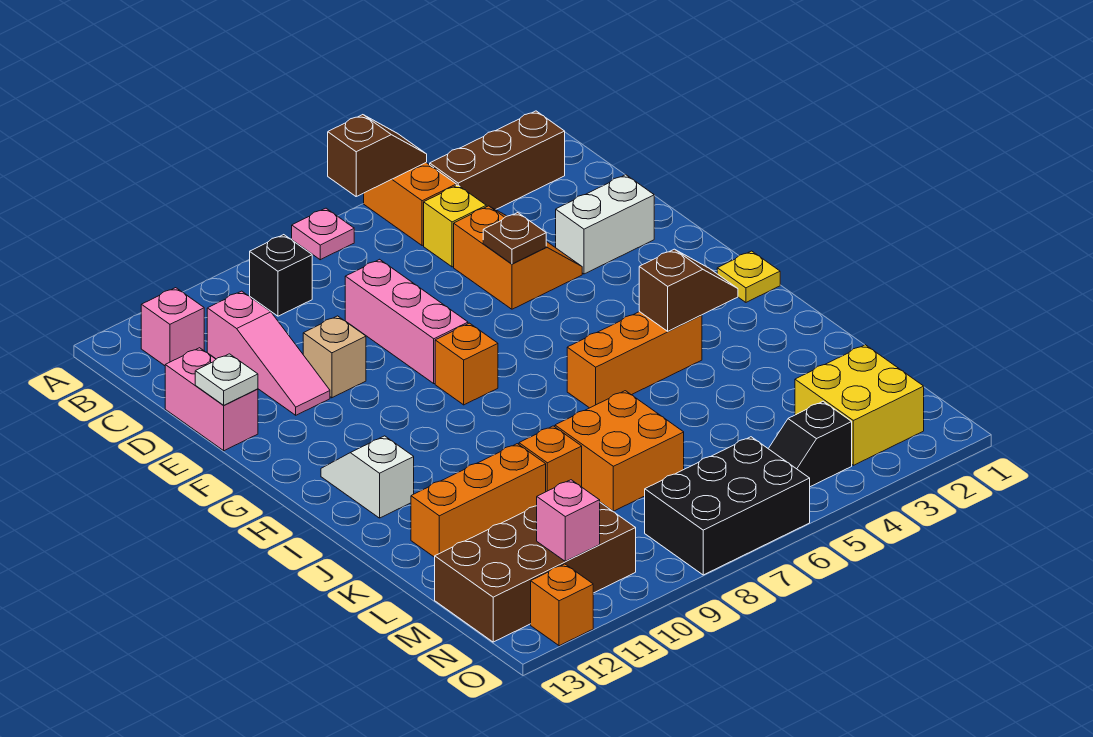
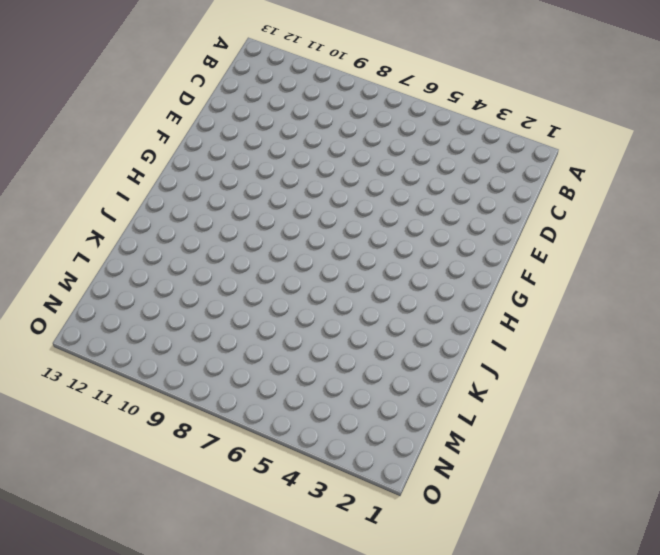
none -> orange brick A5:B5 level 1
none -> pink plate A7 level 1
none -> brown brick B2:B4 level 1

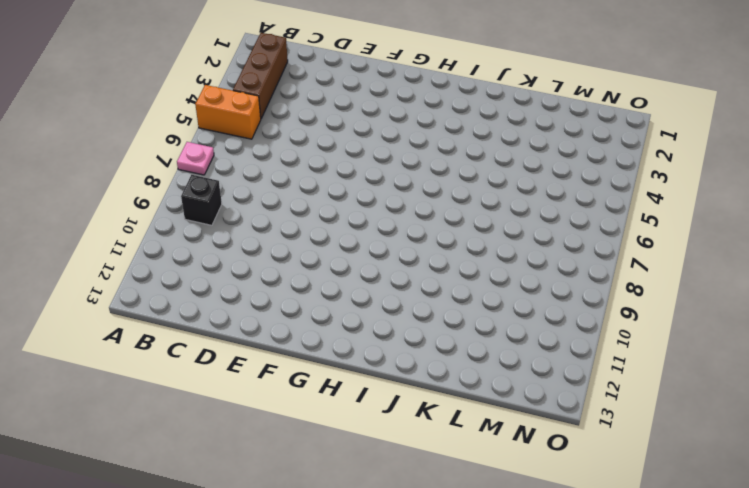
none -> pink brick B12 level 1
none -> yellow brick C5 level 1
none -> pink slope C11:E11 level 1 top C

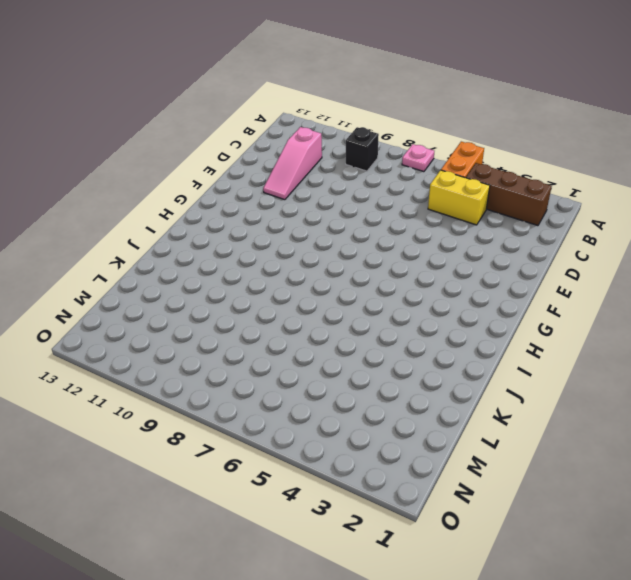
yellow brick C4:C5 level 1 -> yellow brick C5 level 1
none -> pink brick B12 level 1
none -> orange slope D4:E5 level 1 top 5
none -> pink brick D8:F8 level 1

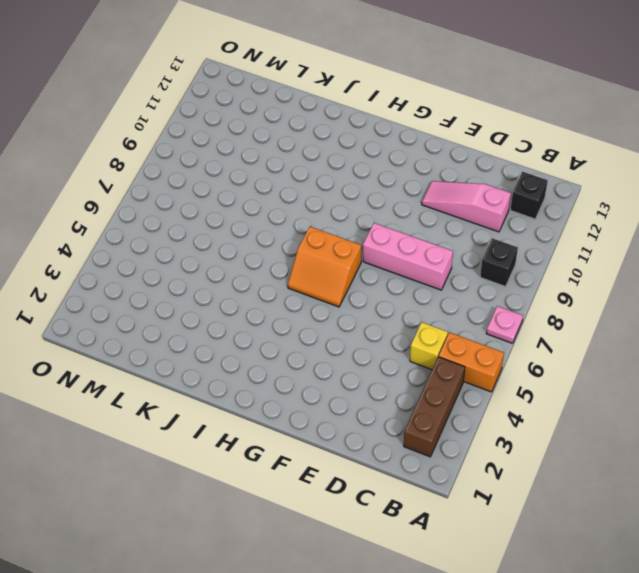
black brick B12 level 1 -> pink brick B12 level 1
orange slope G6:H7 level 1 top 7 -> orange slope D4:E5 level 1 top 5
none -> pink brick D13:E13 level 1
none -> white brick E2:E3 level 1
none -> tan brick E10 level 1

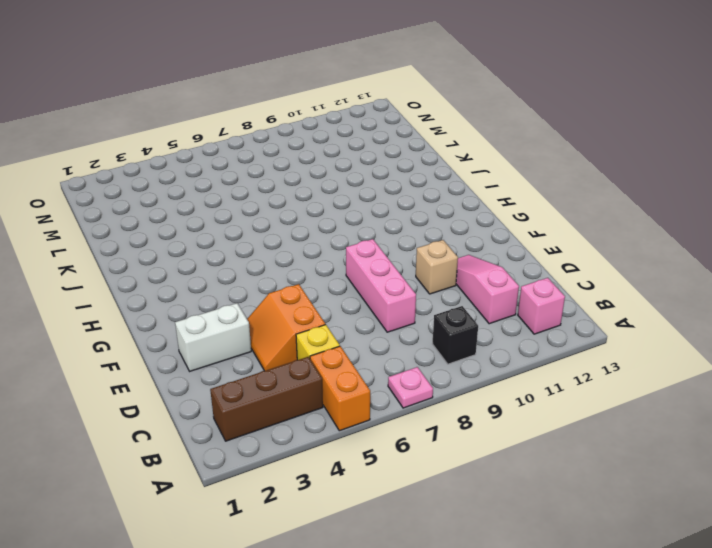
none -> pink brick D13:E13 level 1
none -> orange brick G8 level 1
none -> yellow plate H1 level 1

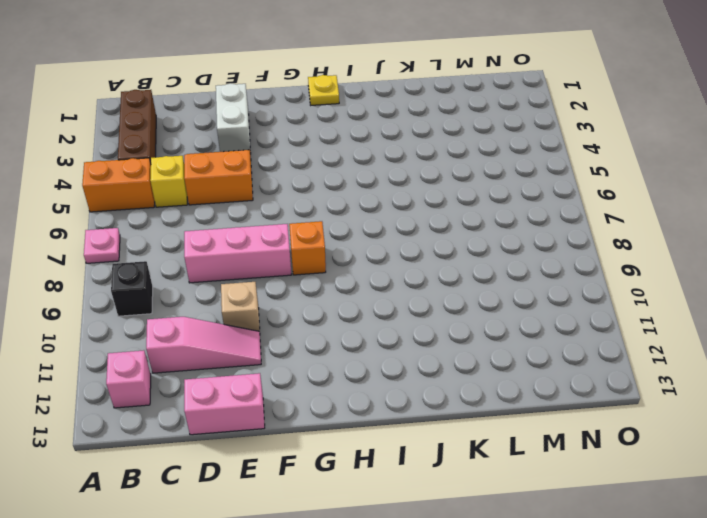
none -> white slope H12:I12 level 1 top I
none -> orange brick I4:I6 level 1
none -> orange brick K7:L8 level 1

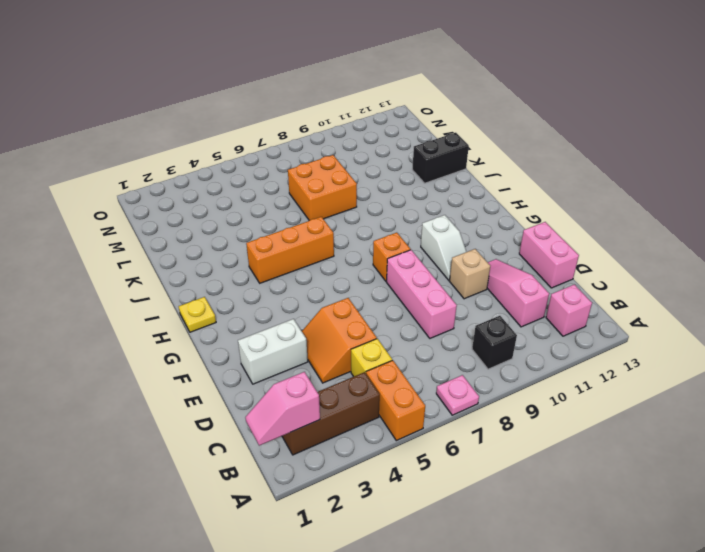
pink slope B1:B2 level 2 top 2 -> none
white slope F10:G10 level 1 top G -> white slope H12:I12 level 1 top I
black brick K12:K13 level 1 -> orange brick K10:K12 level 1
none -> orange brick K9 level 1
none -> yellow brick M2:N3 level 1
none -> brown brick M10:N13 level 1

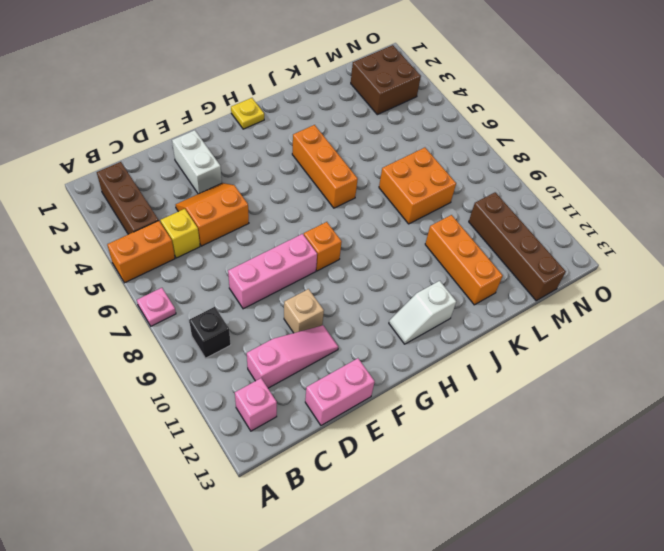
brown brick M2:N3 level 1 -> yellow brick M2:N3 level 1
brown brick M10:M13 level 1 -> brown brick M10:N13 level 1
none -> orange brick K9 level 1
none -> black slope N4:N5 level 1 top 4
none -> black brick N6:O8 level 1

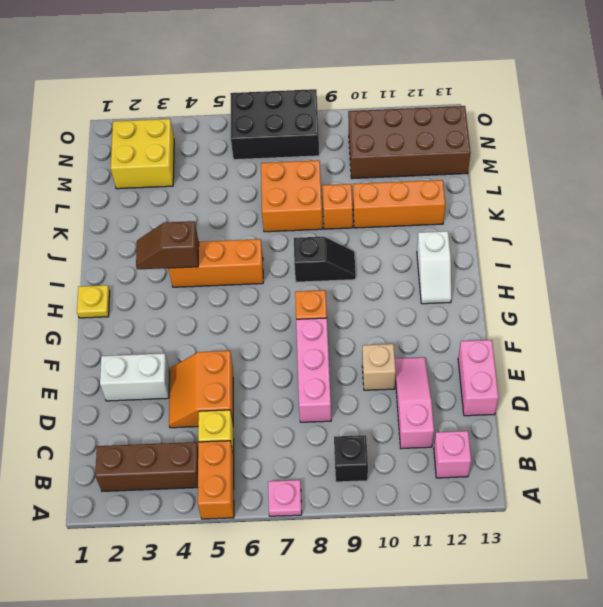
black slope I8:I9 level 1 top 8 -> black slope N4:N5 level 1 top 4
none -> orange brick O12 level 1
none -> brown slope A5:A6 level 2 top 6
none -> brown plate E5 level 2

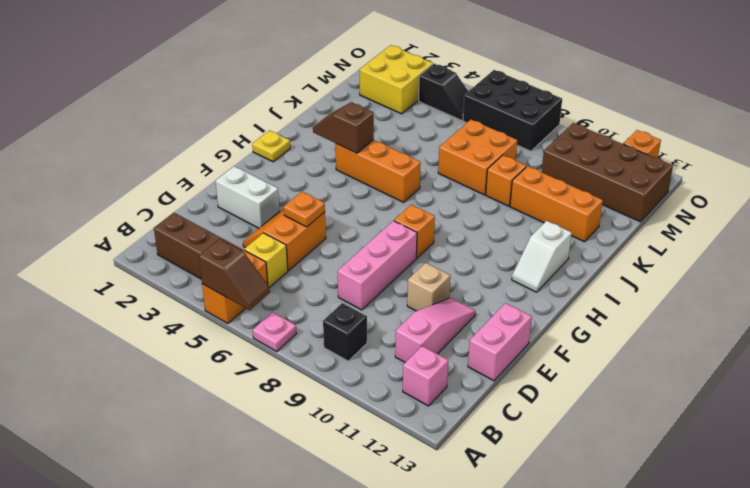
brown slope A5:A6 level 2 top 5 -> brown slope A5:A6 level 2 top 6
orange plate E5 level 2 -> brown plate E5 level 2
none -> white plate E13 level 2
none -> pink brick N11 level 2

